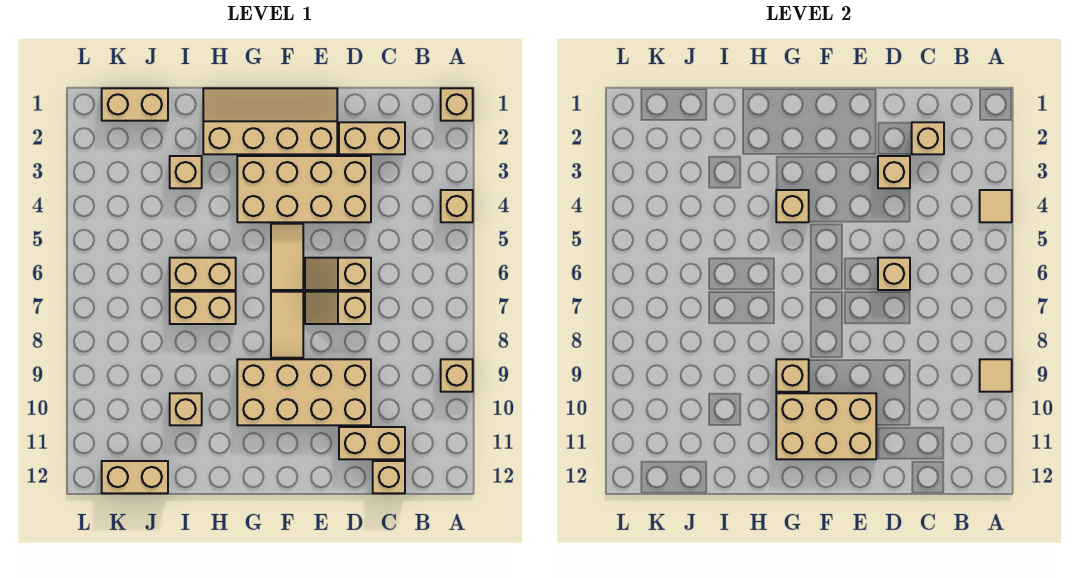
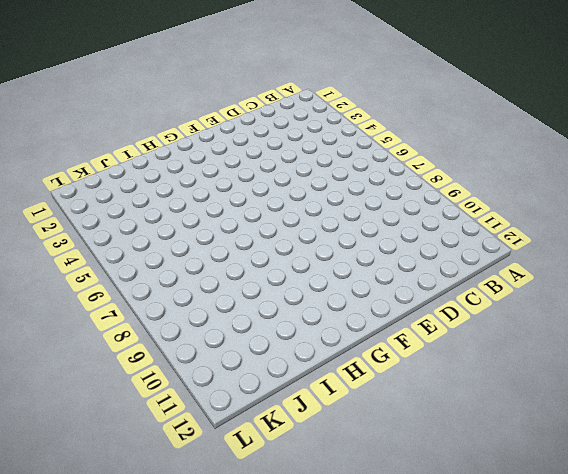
none -> tan brick A1 level 1
none -> tan brick A4 level 1
none -> tan brick A9 level 1

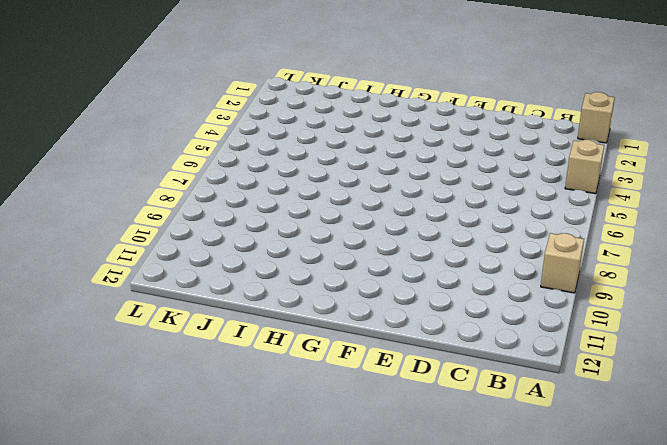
none -> tan brick C2:D2 level 1
none -> tan brick C11:D11 level 1
none -> tan brick C12 level 1

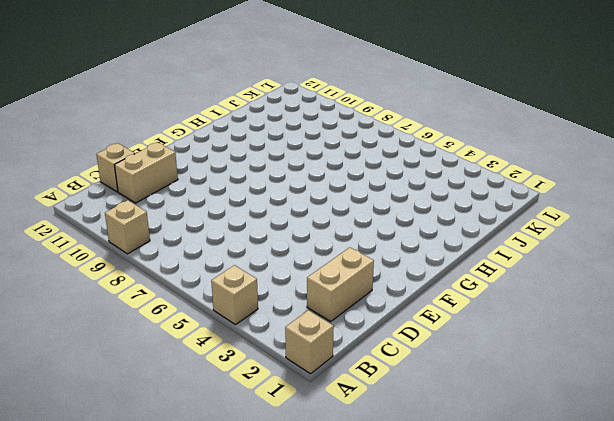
none -> tan brick D3:G4 level 1
none -> tan slope D6:E6 level 1 top D
none -> tan slope D7:E7 level 1 top D

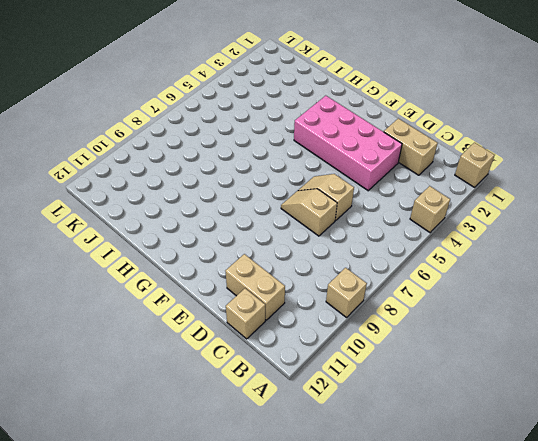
pink brick D3:G4 level 1 -> tan brick D3:G4 level 1
none -> tan brick D9:G10 level 1
none -> tan slope E1:H2 level 1 top 2
none -> tan tile F5:F6 level 1

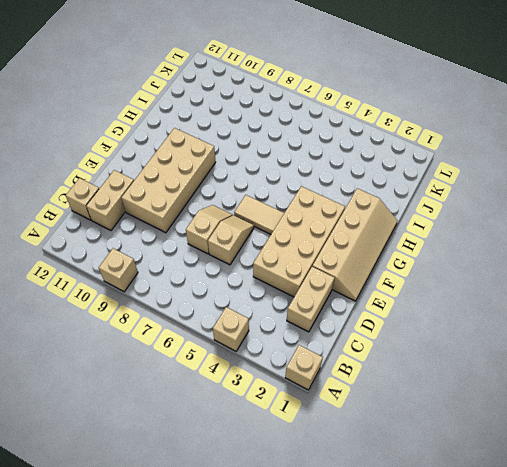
none -> tan tile F7:F8 level 1
none -> tan brick H6:I6 level 1
none -> tan brick H7:I7 level 1

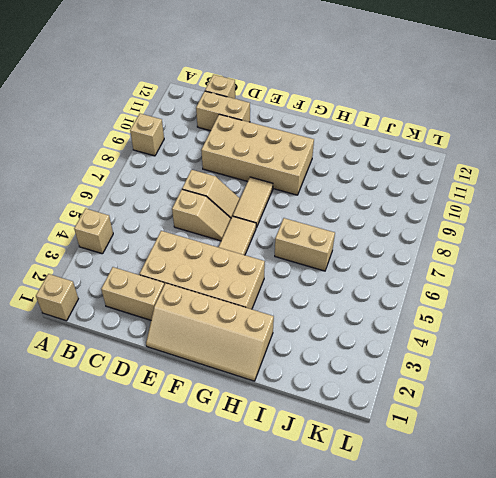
none -> tan brick H7:I7 level 1
none -> tan brick I3 level 1
none -> tan brick I10 level 1

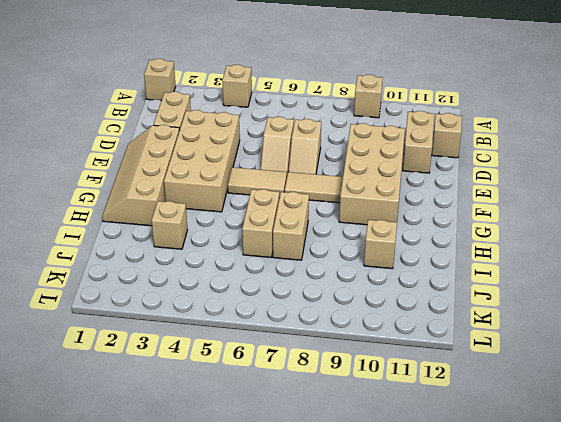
none -> tan brick J1:K1 level 1
none -> tan brick J12:K12 level 1
none -> tan tile A4 level 2

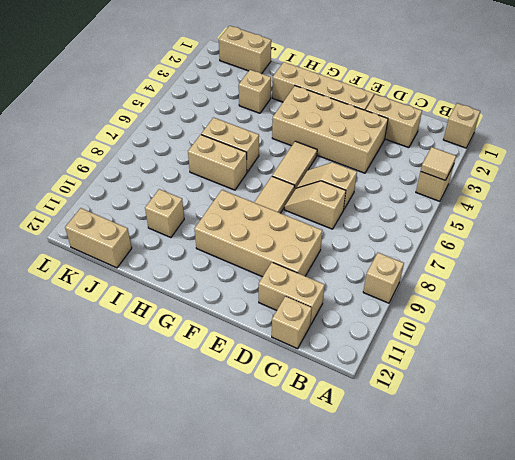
none -> tan tile A9 level 2
none -> tan brick C2 level 2
none -> tan brick D3 level 2

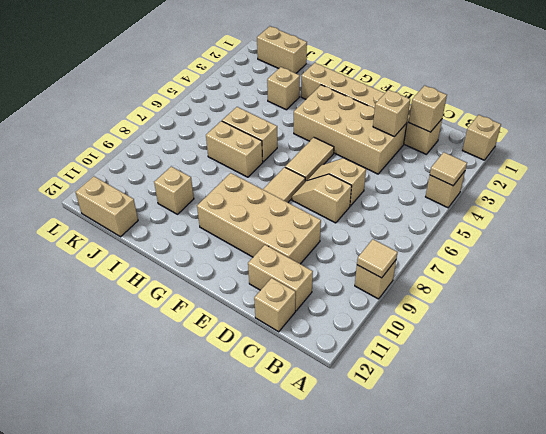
none -> tan brick D6 level 2
none -> tan brick E10:G11 level 2
none -> tan brick G4 level 2

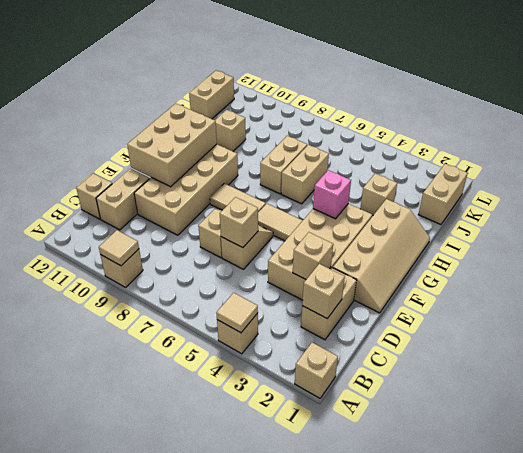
pink brick G4 level 2 -> tan brick G4 level 2
none -> tan brick G9 level 2

